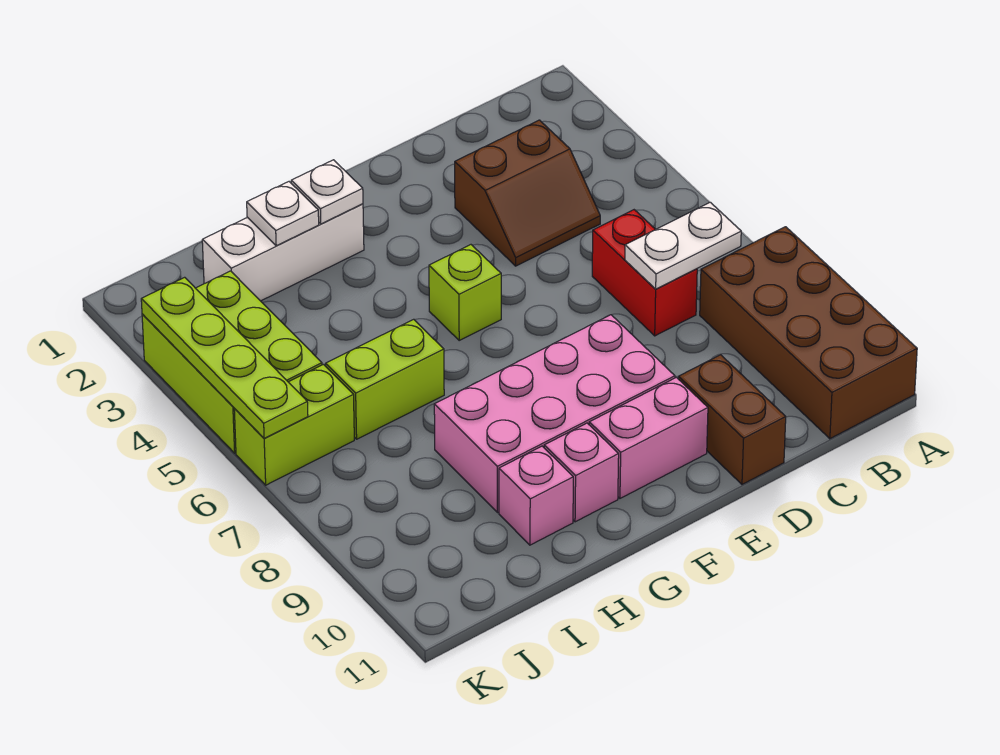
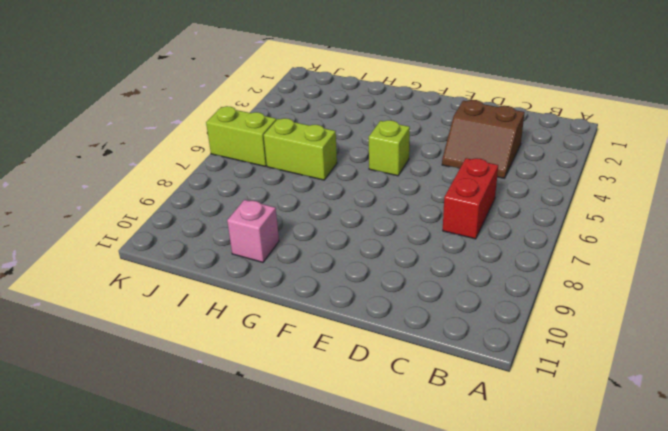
none -> brown brick A8:B11 level 1
none -> brown brick D10:D11 level 1
none -> pink brick E8:H9 level 1

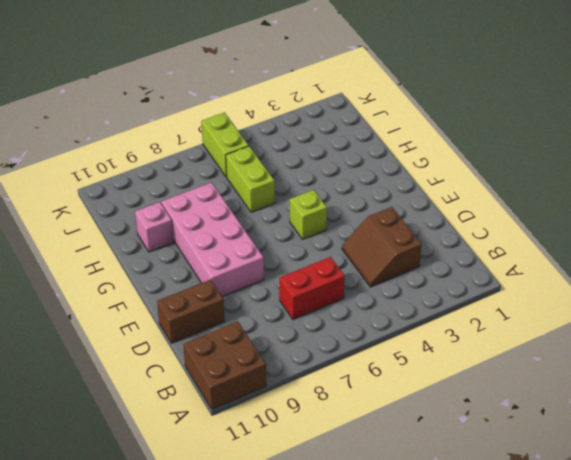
brown brick A10:B11 level 1 -> brown brick A8:B11 level 1
none -> pink brick E10:F10 level 1
none -> white brick G2:I2 level 1
none -> pink brick G10 level 1

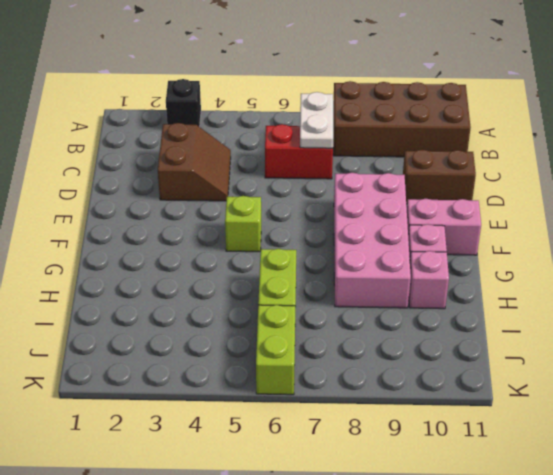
black brick A3 level 1 -> none
pink brick F10:F11 level 1 -> pink brick E10:F10 level 1
none -> white brick G2:I2 level 1
none -> lime brick J3:K5 level 1
none -> white plate G2 level 2

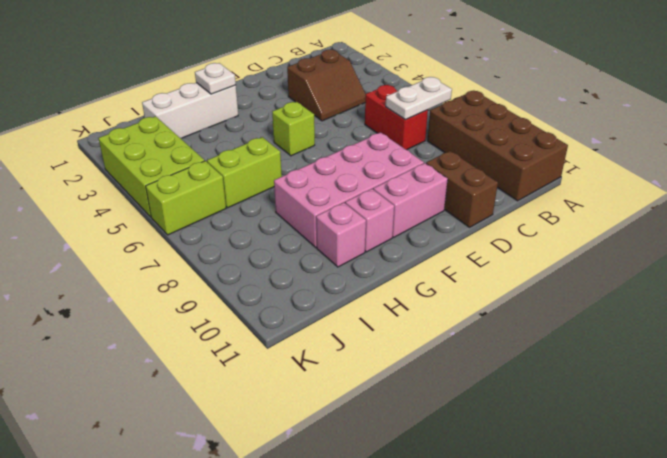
none -> white plate H2 level 2
none -> lime plate K3:K6 level 2

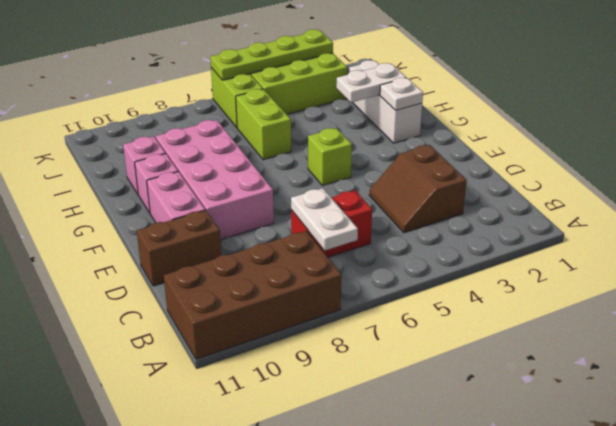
white plate H2:H3 level 2 -> white plate H2 level 2

